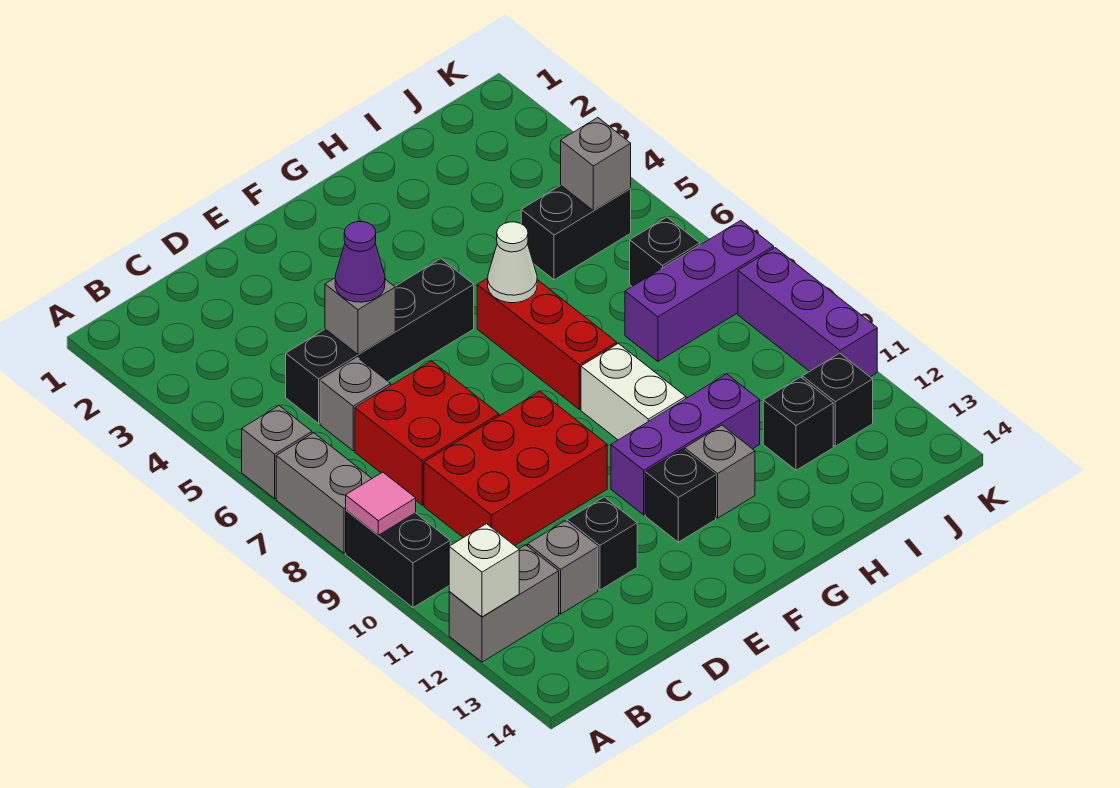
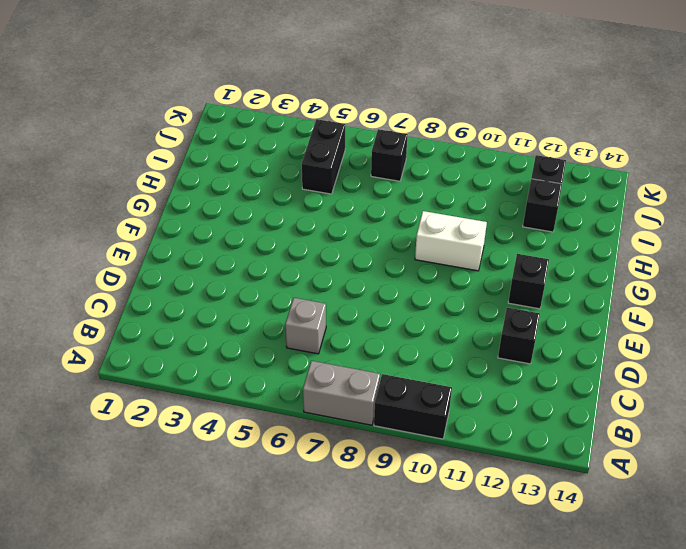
none -> grey brick A6 level 1
none -> grey brick A12:B12 level 1
none -> black brick C5:F5 level 1

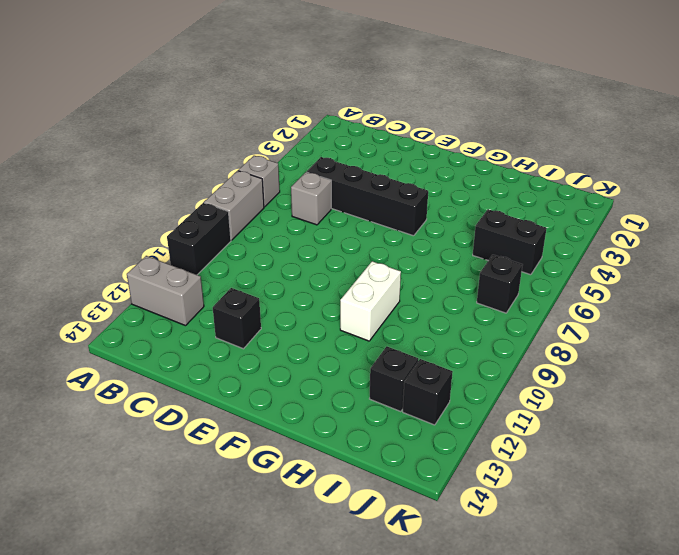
none -> red brick C7:D8 level 1
none -> red brick C9:E10 level 1
none -> grey brick C12 level 1

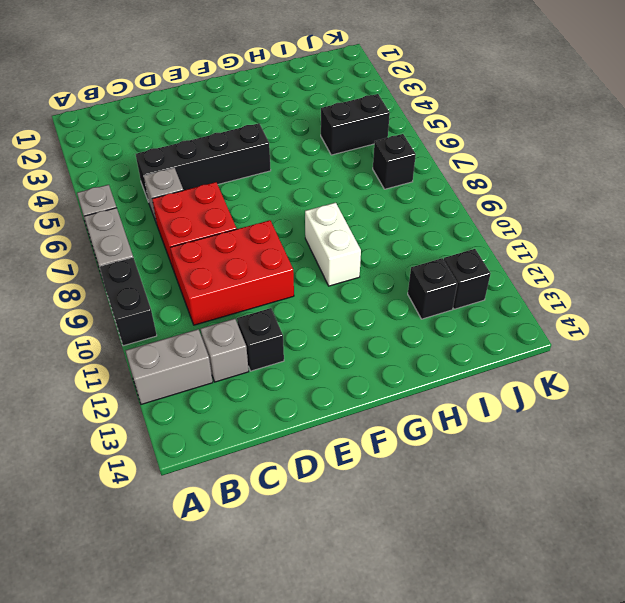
none -> purple brick F11:H11 level 1
none -> black brick F12 level 1
none -> red brick G6:G8 level 1

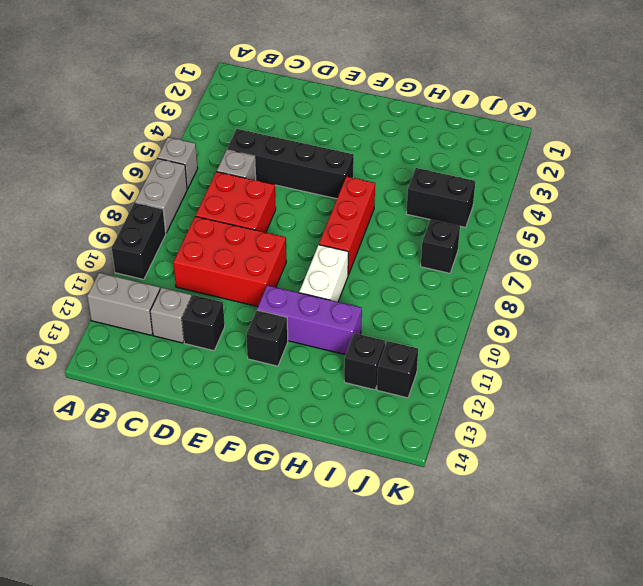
none -> grey brick G12 level 1
none -> purple brick I8:K8 level 1
none -> purple brick K9:K11 level 1

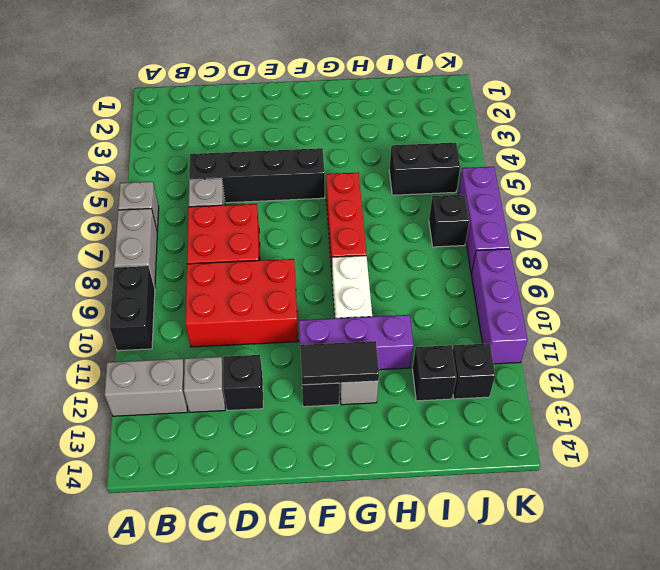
black tile F12:G12 level 2 -> none
purple brick K6:K8 level 1 -> purple brick I8:K8 level 1
none -> pink tile A9 level 2
none -> white brick A12 level 2
none -> grey brick D5 level 2

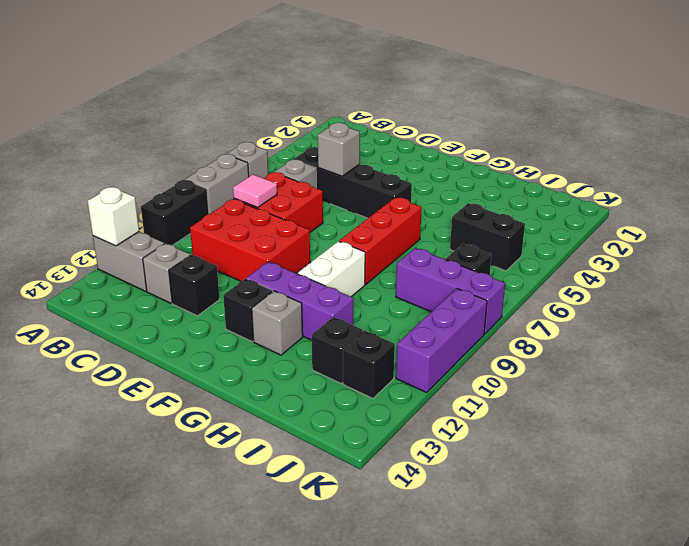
pink tile C8 level 2 -> pink tile A9 level 2
none -> white cone G6 level 2
none -> grey brick J5 level 2
none -> purple cone D5 level 3

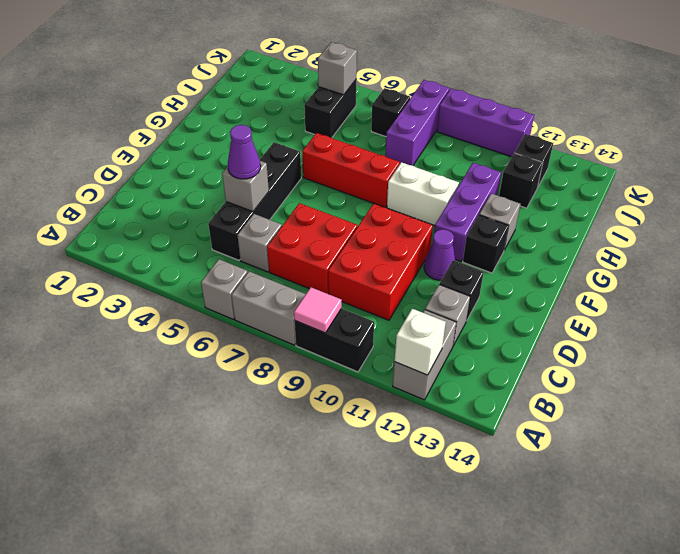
purple cone E11 level 1 -> none
none -> white cone G6 level 2

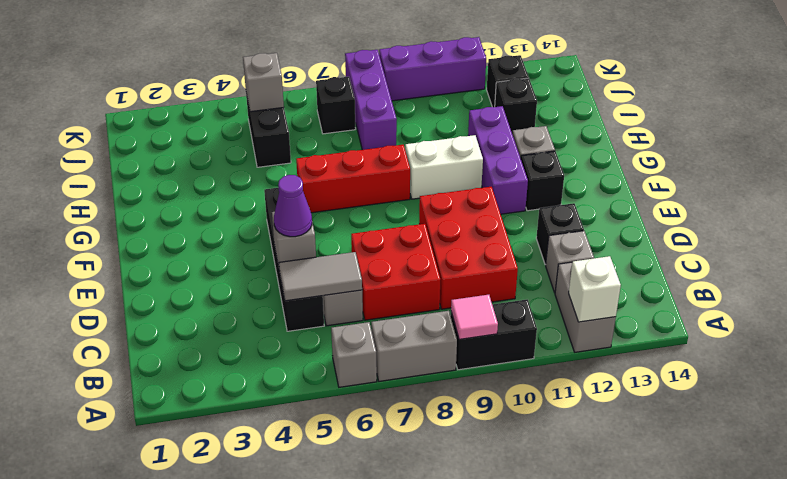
grey tile C5:C6 level 2 -> none
none -> white cone G6 level 2

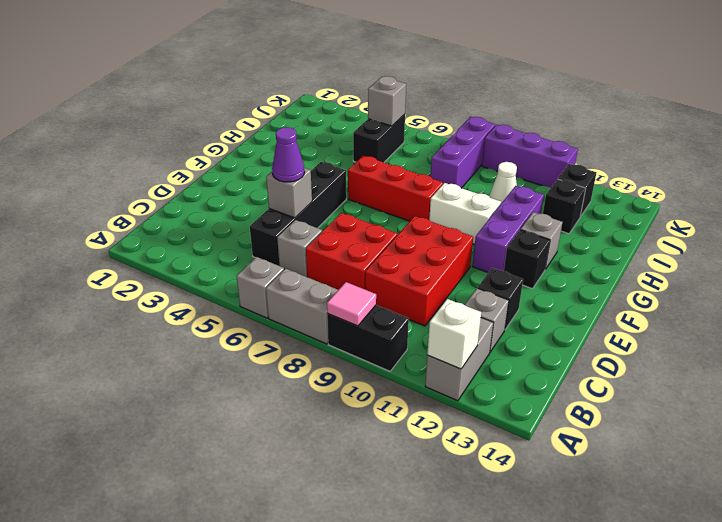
white cone I10 level 1 -> white cone G6 level 2
none -> black brick J7 level 1

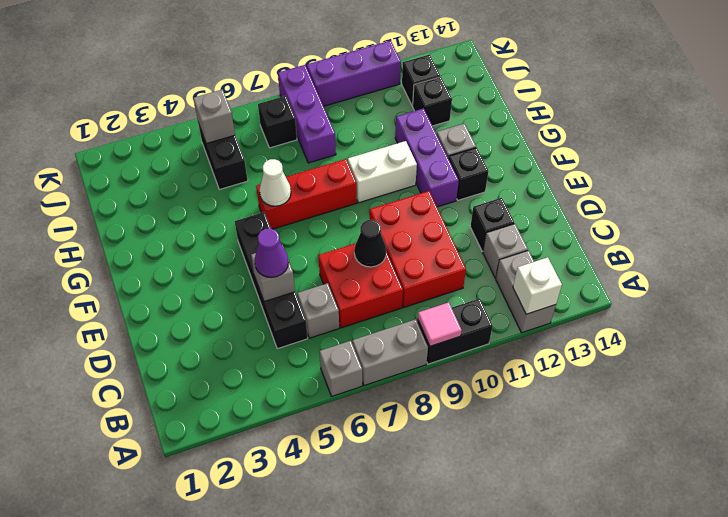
black cone D8 level 2 -> none

